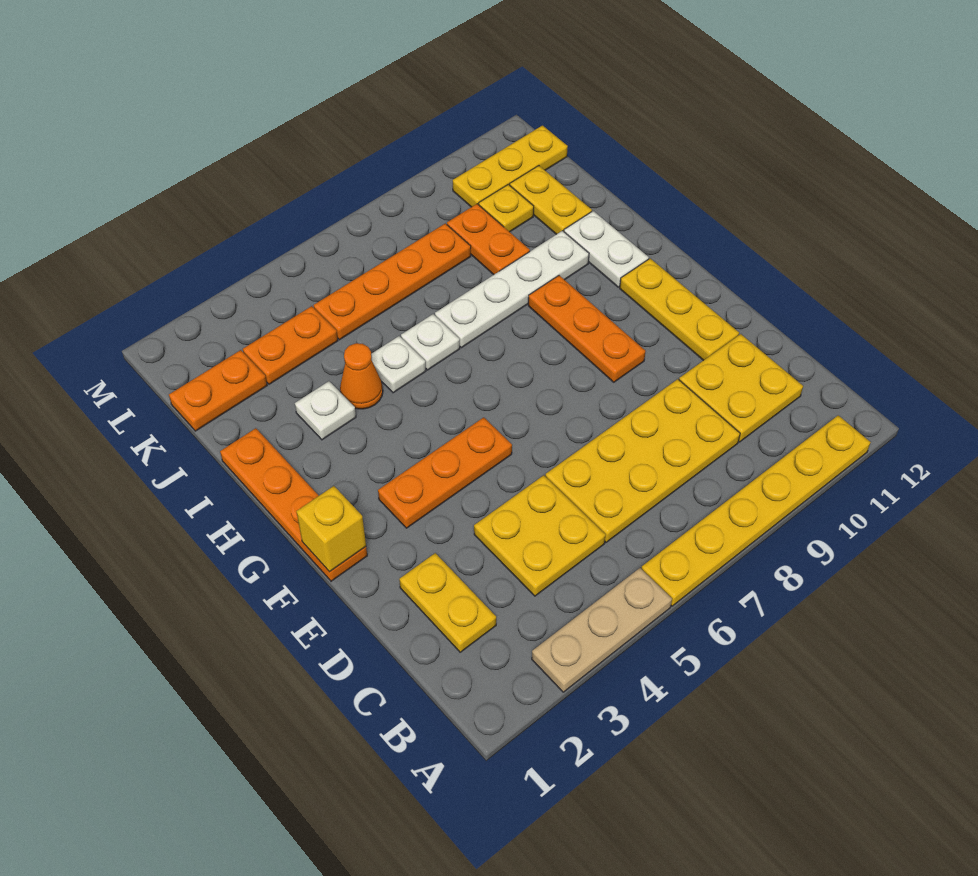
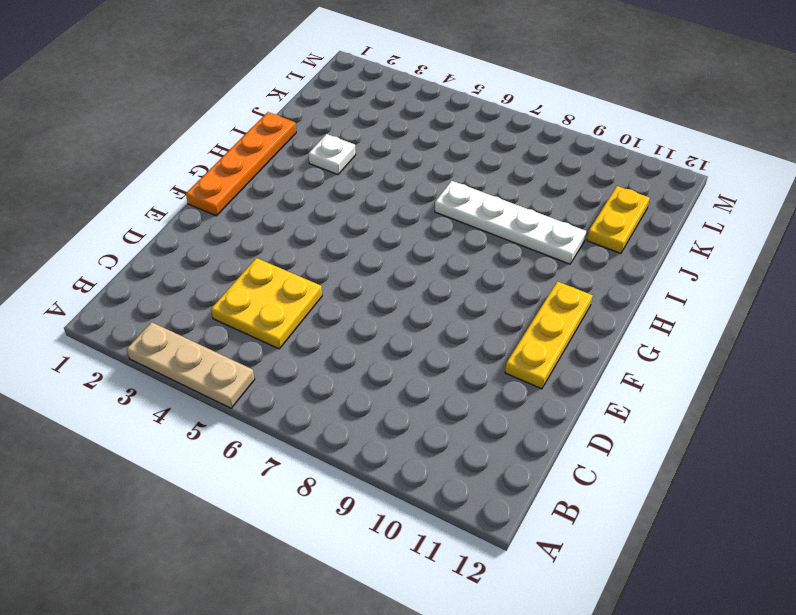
none -> yellow plate A6:A11 level 1
none -> yellow plate C2:D2 level 1
none -> yellow plate C6:D9 level 1

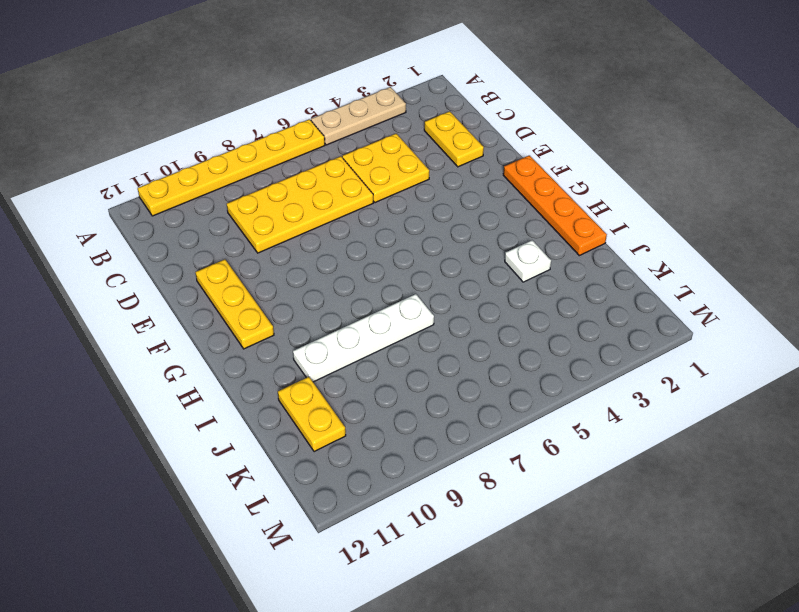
none -> yellow plate C10:D11 level 1
none -> orange plate F3:F5 level 1
none -> orange plate F9:H9 level 1

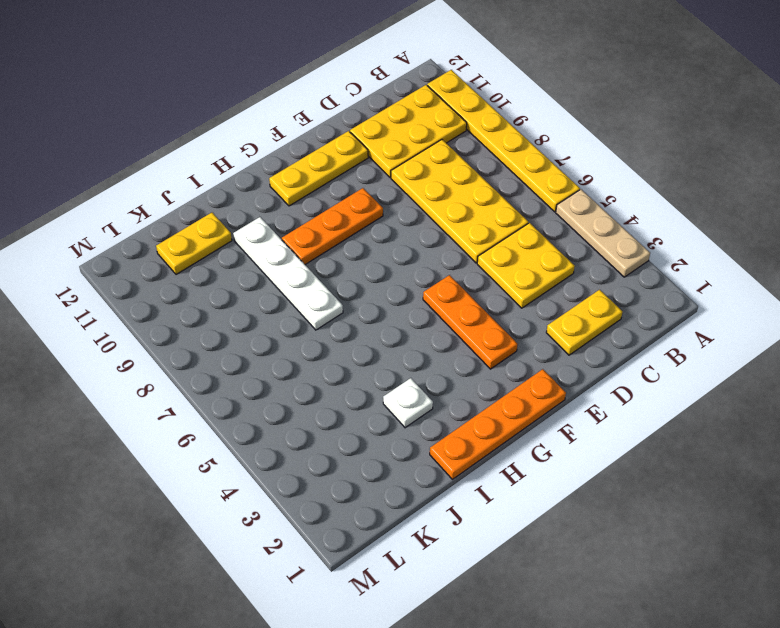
yellow plate B10:D11 level 1 -> yellow plate C10:D11 level 1
none -> white plate H11:I11 level 1
none -> orange cone I4 level 1
none -> white plate I5 level 1

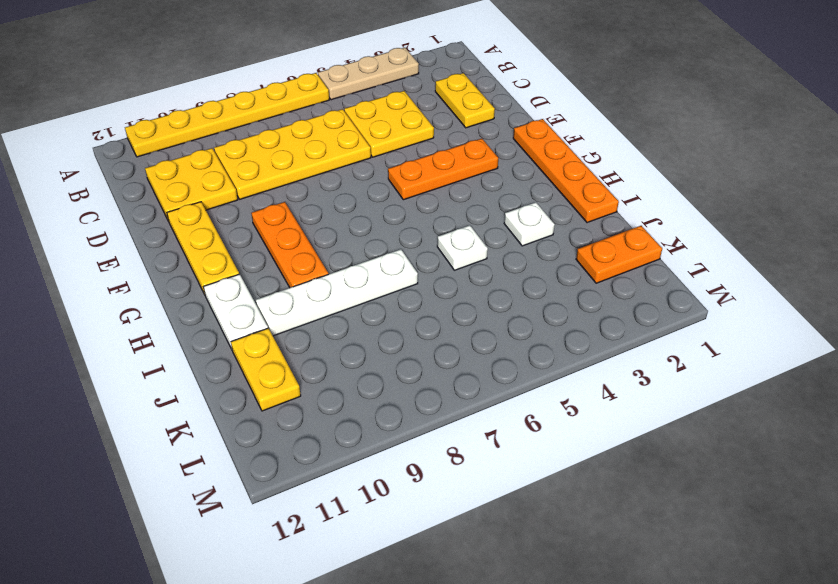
none -> orange cone I4 level 1
none -> white plate I6 level 1
none -> orange plate J9:K9 level 1

